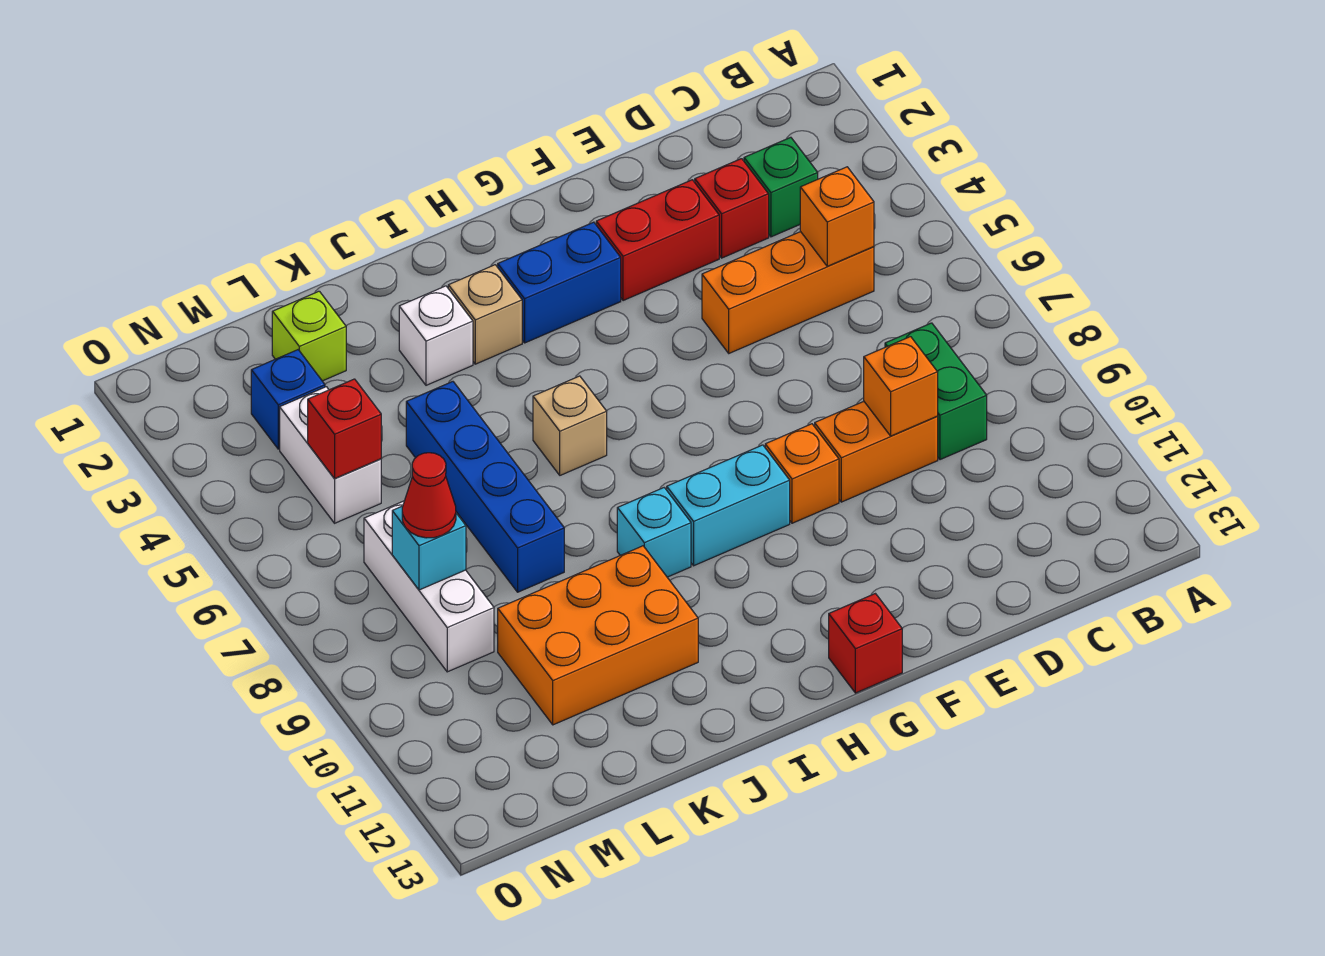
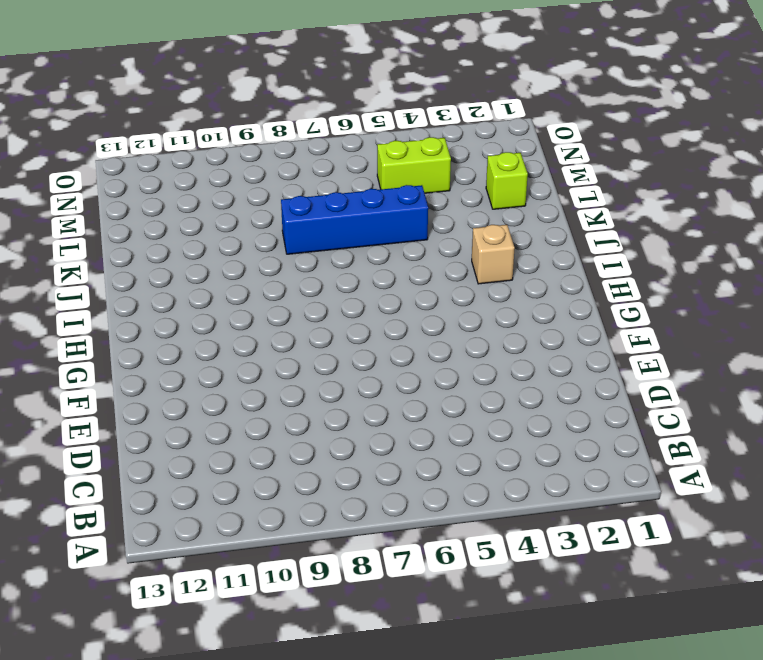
lime brick M4:M5 level 1 -> white brick M4:M5 level 1
none -> green brick C3 level 1
none -> orange brick C5:E5 level 1
none -> green brick C8:C9 level 1

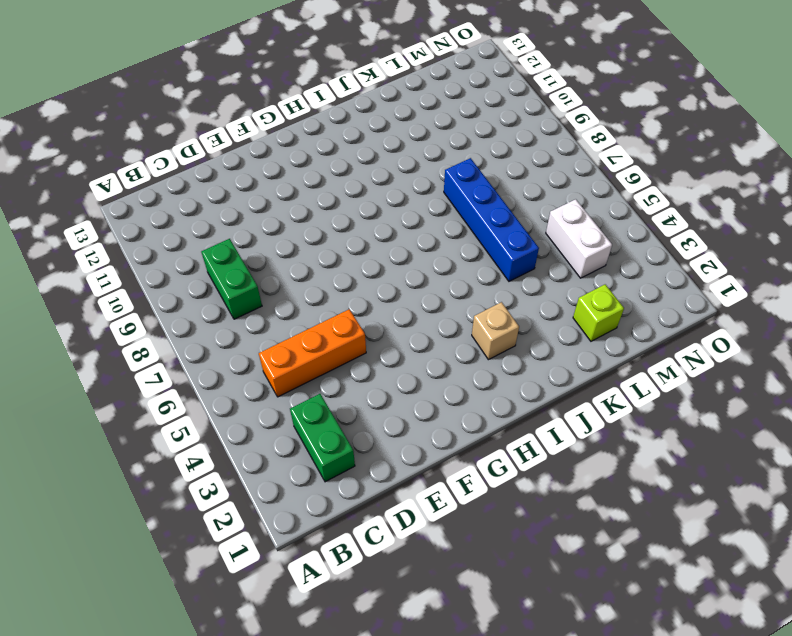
green brick C2:C3 level 1 -> green brick C3 level 1
none -> red brick D3 level 1
none -> orange brick D9:E9 level 1
none -> red brick E3:F3 level 1

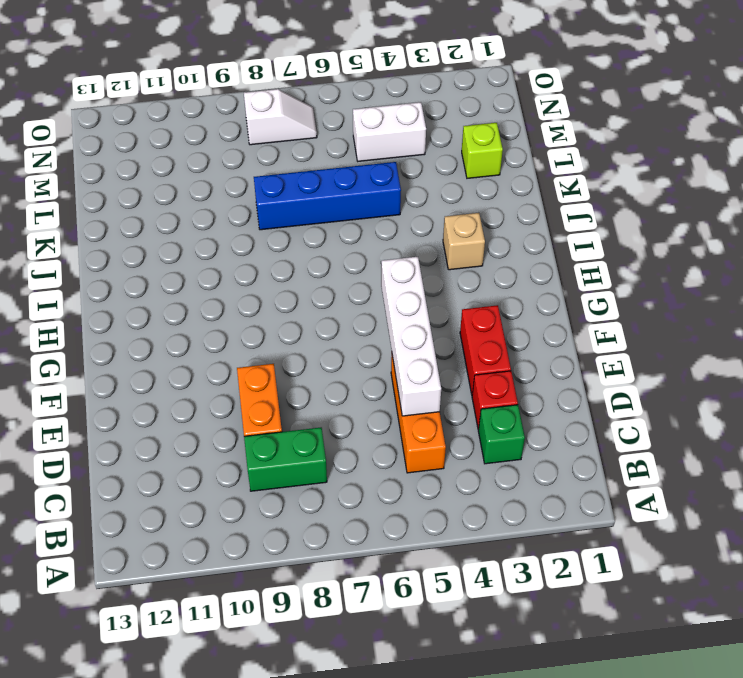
white brick D5:G5 level 2 -> none
white slope N7:N8 level 1 top 8 -> none
none -> orange brick F9 level 1
none -> blue brick G3:H3 level 1
none -> cyan brick G9:H9 level 1

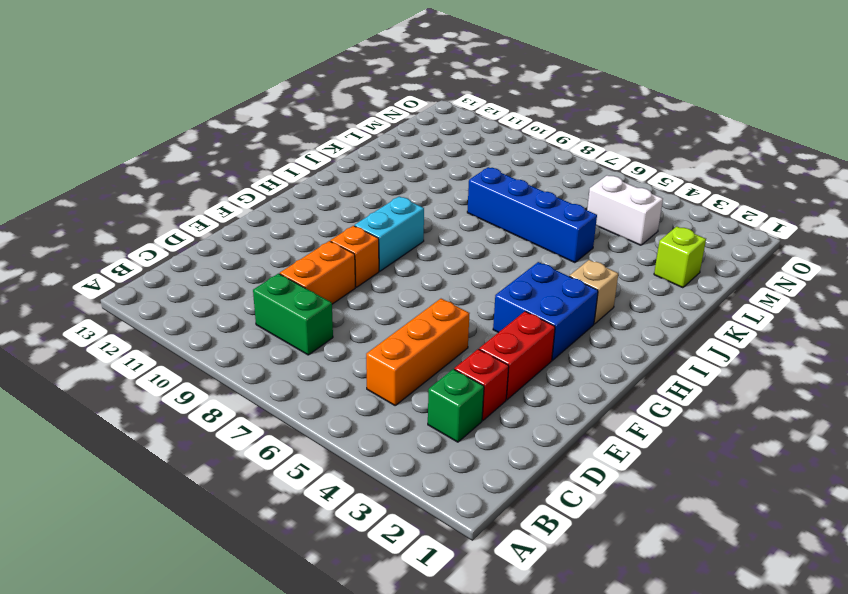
blue brick G3:H4 level 1 -> blue brick G3:H3 level 1
none -> red brick G13 level 1
none -> tan brick I6 level 1
none -> cyan brick I9 level 1

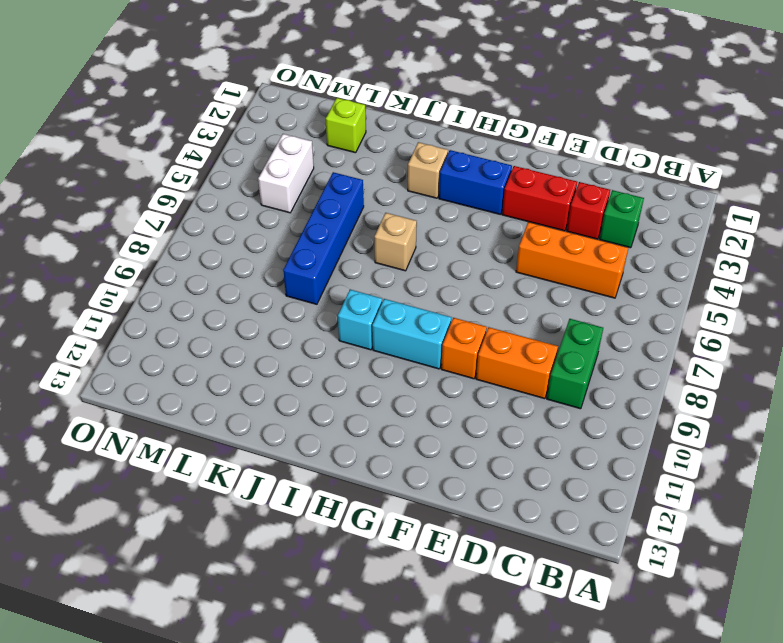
none -> red brick G13 level 1
none -> white brick J3 level 1
none -> orange brick J10:L11 level 1

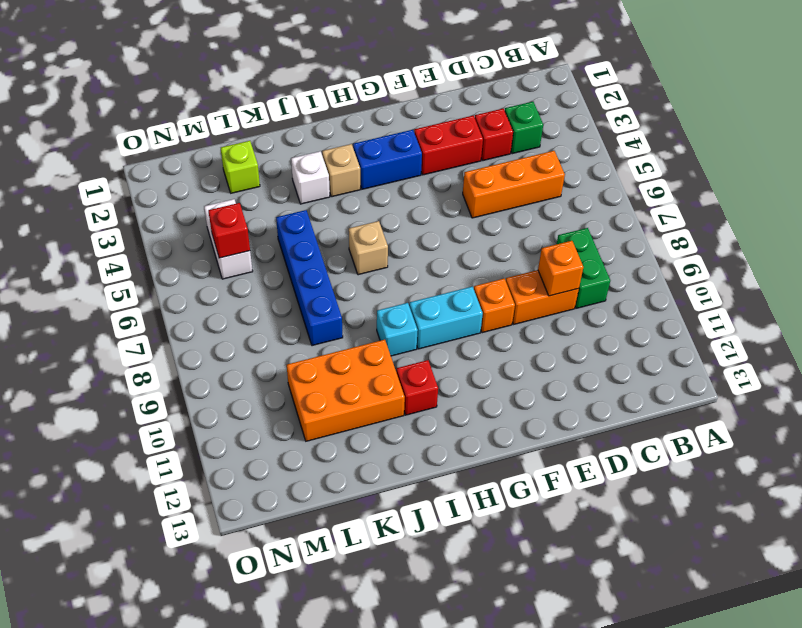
red brick I11 level 1 -> red brick G13 level 1
none -> blue brick M3 level 1
none -> white brick M7:M9 level 1
none -> orange brick C5 level 2

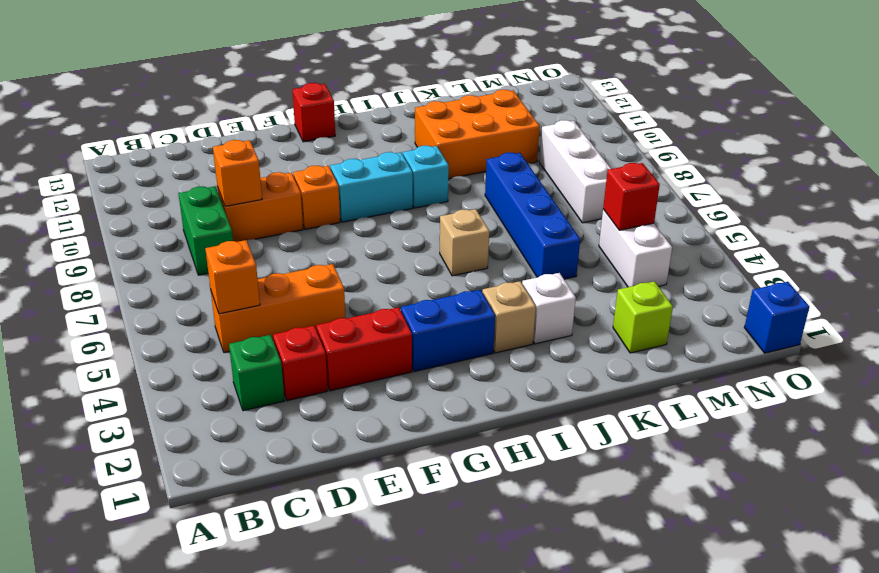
blue brick O1 level 1 -> blue brick M3 level 1
none -> cyan brick M8 level 2
none -> red cone M8 level 3

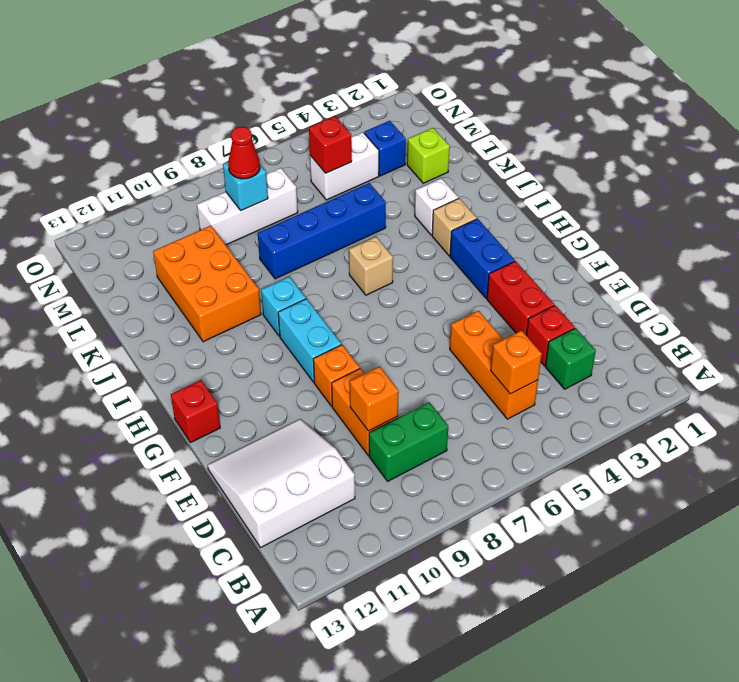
white slope C11:E13 level 1 top C -> none

